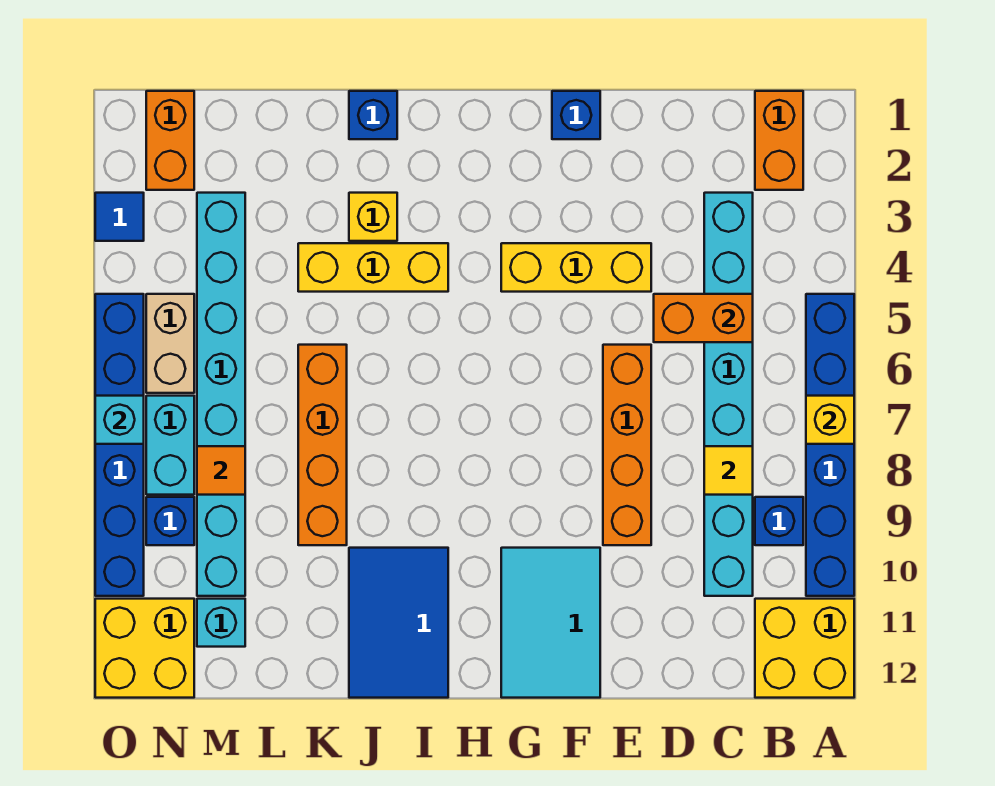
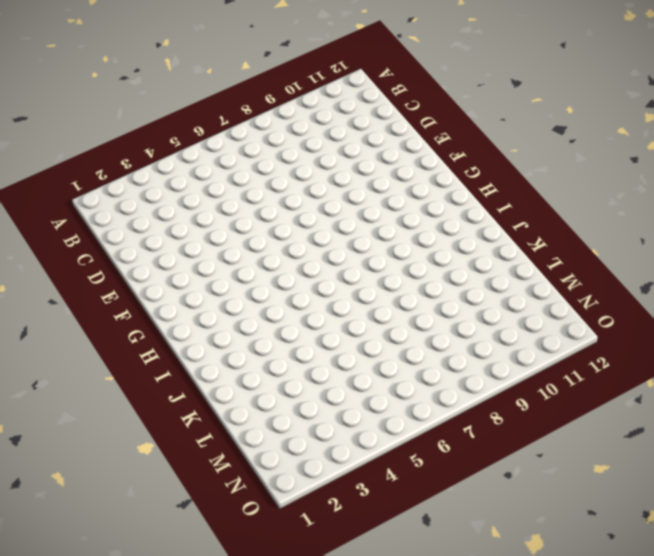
none -> blue brick A5:A10 level 1
none -> yellow brick A11:B12 level 1
none -> orange brick B1:B2 level 1

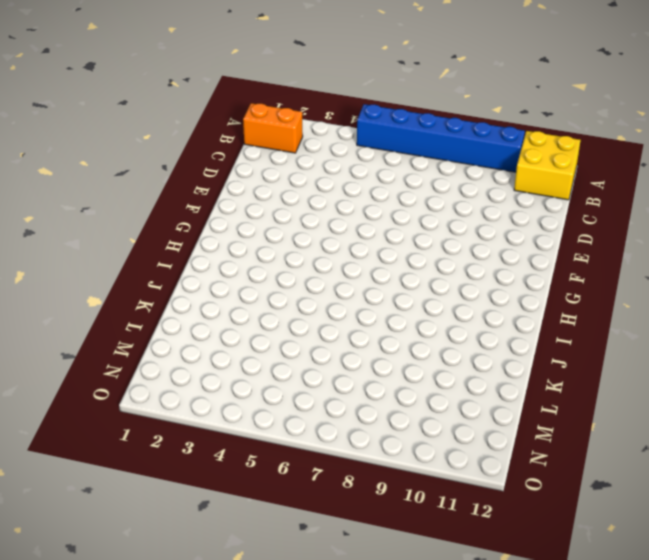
none -> blue brick B9 level 1
none -> cyan brick C3:C10 level 1
none -> yellow brick E4:G4 level 1

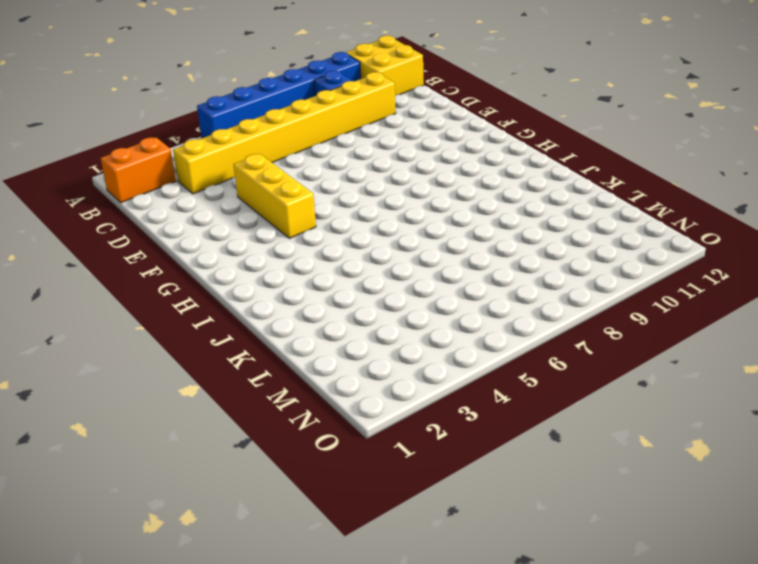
yellow brick C3:C10 level 1 -> cyan brick C3:C10 level 1
none -> orange brick E6:E9 level 1
none -> blue brick F1 level 1
none -> cyan tile F10:G12 level 1

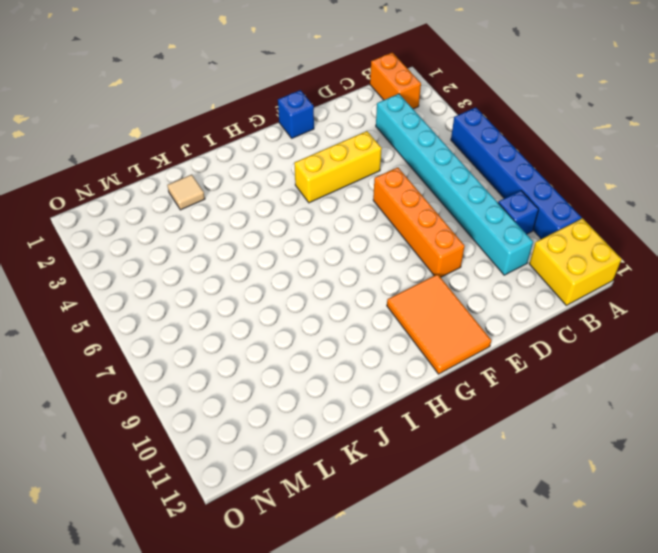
orange tile F10:G12 level 1 -> cyan tile F10:G12 level 1
tan tile K2 level 1 -> none
none -> yellow brick I4:K4 level 1
none -> blue tile I10:J12 level 1
none -> blue brick J1 level 1

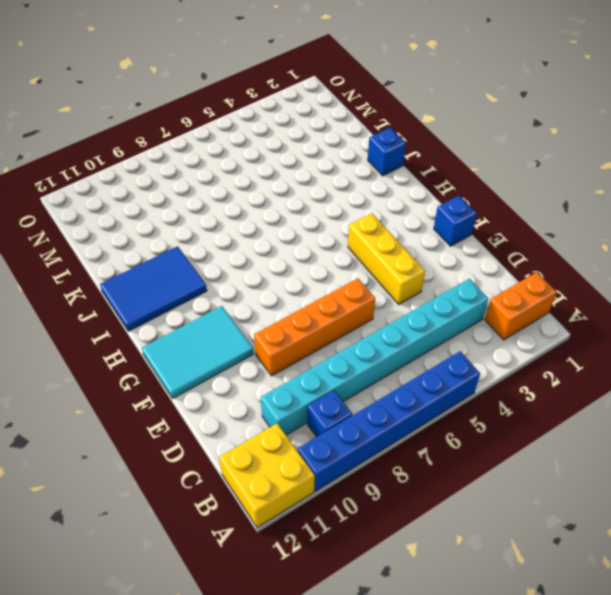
none -> yellow brick I4:K4 level 1
none -> yellow brick J3 level 1
none -> orange brick K6:K9 level 1

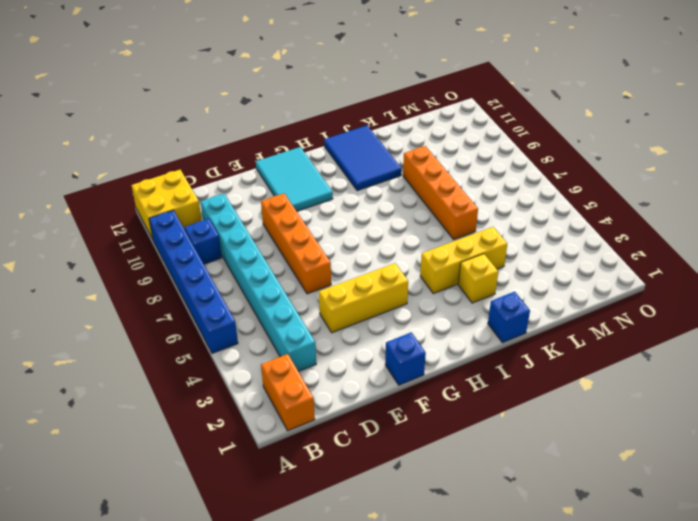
none -> cyan brick M3:M10 level 1
none -> cyan brick M11 level 1
none -> orange brick N1:N2 level 1

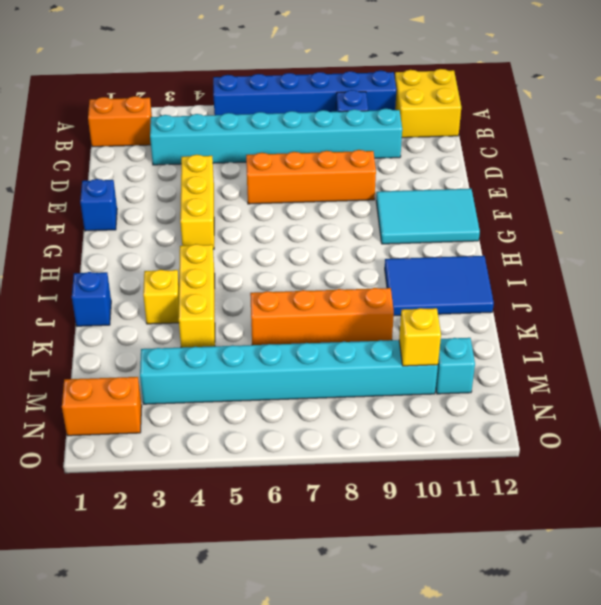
yellow brick M10 level 2 -> yellow brick A7 level 2
none -> tan brick N5:N6 level 1
none -> cyan brick N7:N8 level 1
none -> blue brick N9 level 1

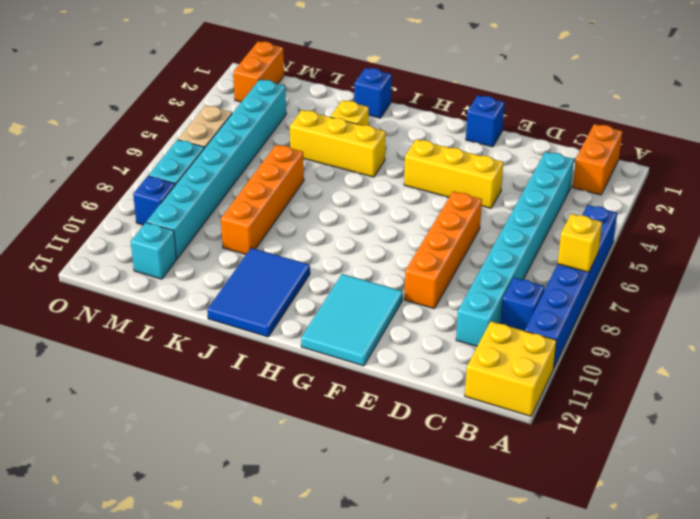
none -> yellow brick N11:O12 level 1
none -> blue tile O3 level 1
none -> blue brick O5:O10 level 1

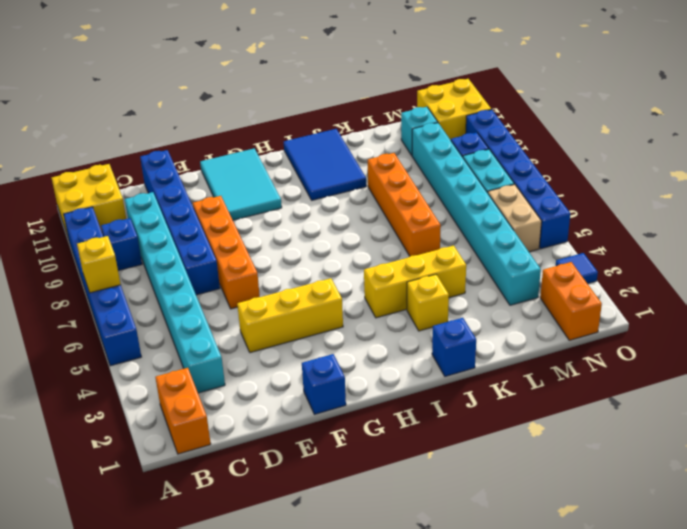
blue brick D7:D12 level 1 -> none
none -> orange brick C5:D5 level 2
none -> yellow tile C8 level 2
none -> orange tile M8 level 2

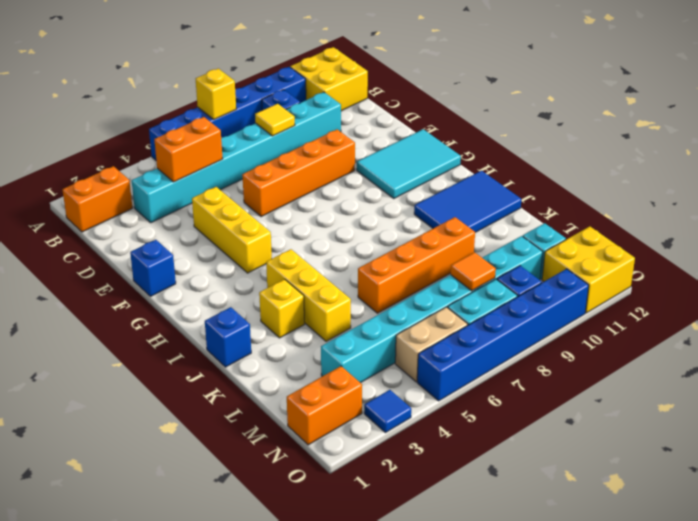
orange brick C4:C5 level 2 -> orange brick C5:D5 level 2
none -> cyan brick O7 level 2

